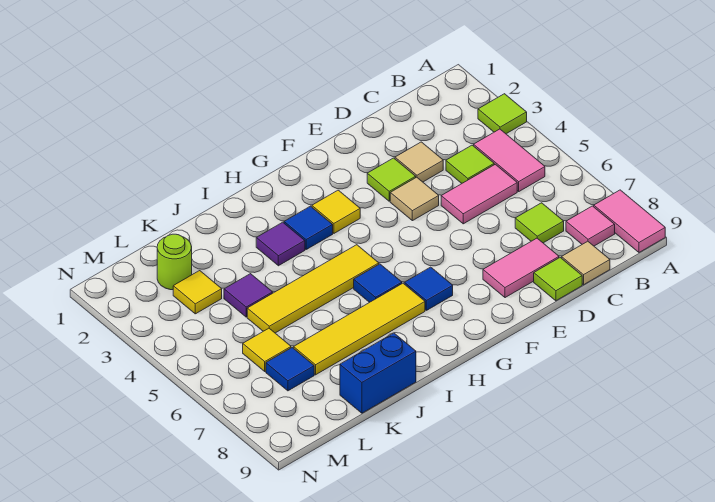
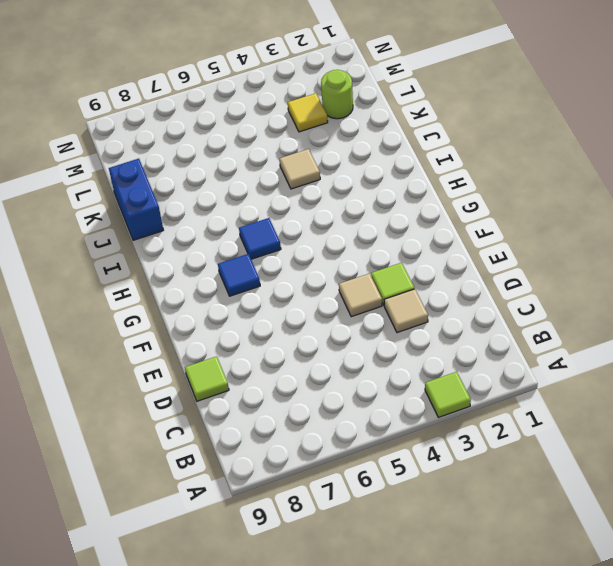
tan tile J4 level 1 -> tan tile C9 level 1
none -> pink tile A8:A9 level 1
none -> pink tile B4:B5 level 1
none -> pink tile B8 level 1

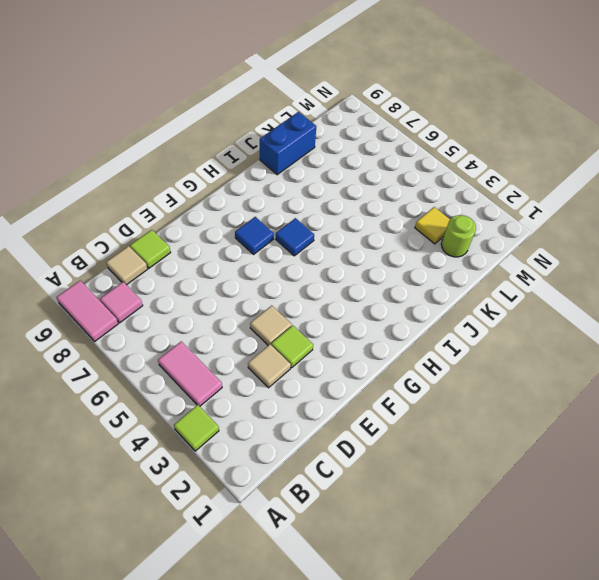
none -> lime tile C4 level 1
none -> pink tile C5:D5 level 1
none -> lime tile C7 level 1

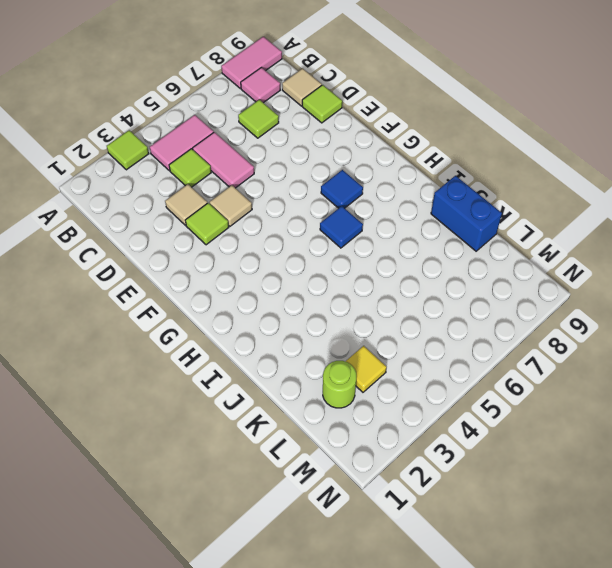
none -> pink tile D8:E8 level 1
none -> yellow tile G3 level 1
none -> blue tile H3 level 1

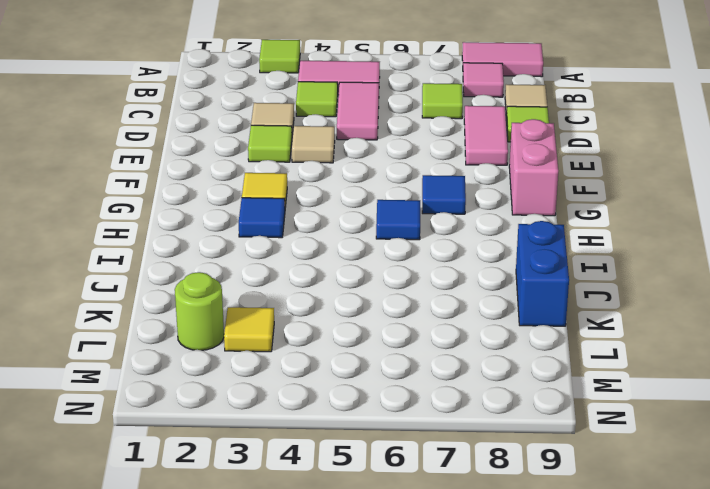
pink brick F9:G9 level 1 -> none
none -> yellow tile H5:K5 level 1
none -> yellow tile H7:K7 level 1
none -> purple tile I3 level 1

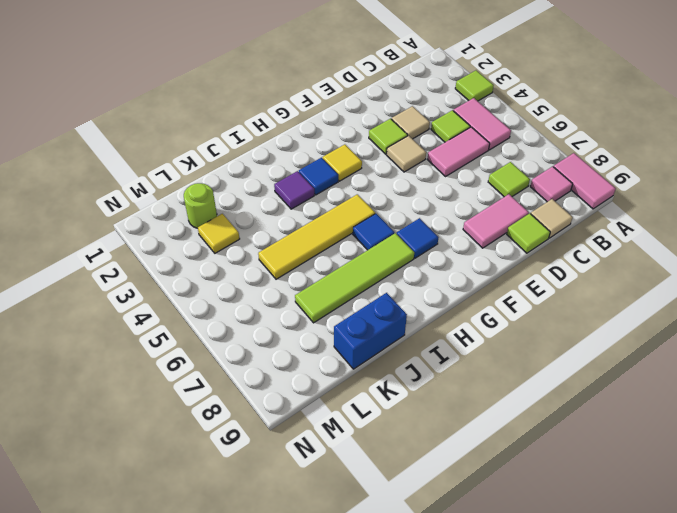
lime tile H7:K7 level 1 -> yellow tile H7:K7 level 1
none -> purple tile K4 level 1
none -> yellow tile L6 level 1
none -> blue tile L7 level 1

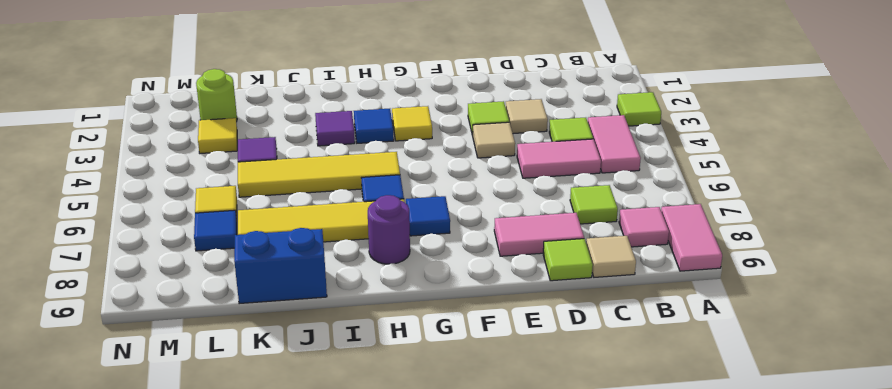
purple round brick H8 level 1 -> none

